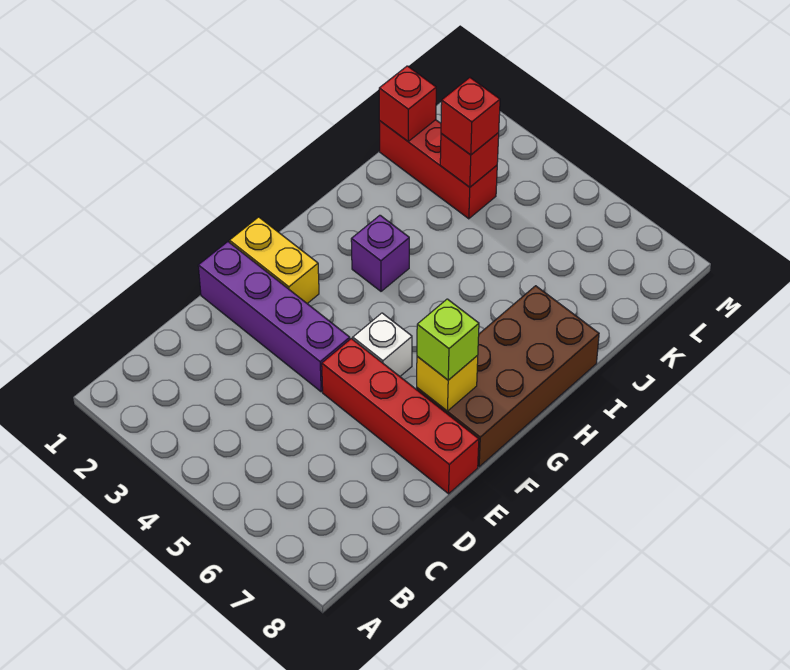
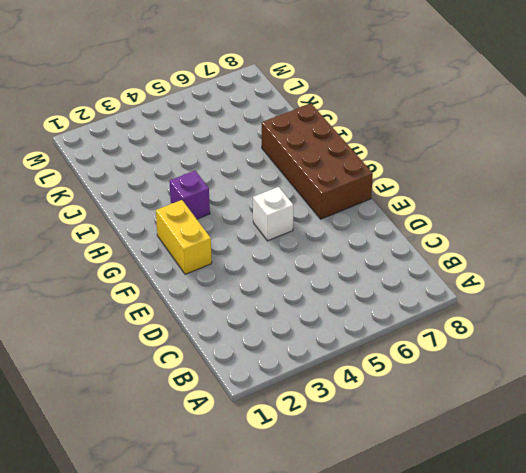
yellow brick F2:G2 level 1 -> yellow brick F1:F2 level 1
none -> purple brick E1:E4 level 1
none -> red brick E5:E8 level 1
none -> red brick K1:K3 level 1

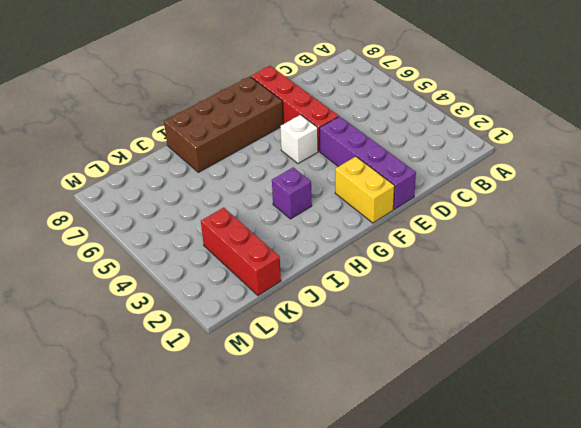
none -> yellow brick F7 level 2
none -> red brick K1 level 2
none -> red brick K3 level 2

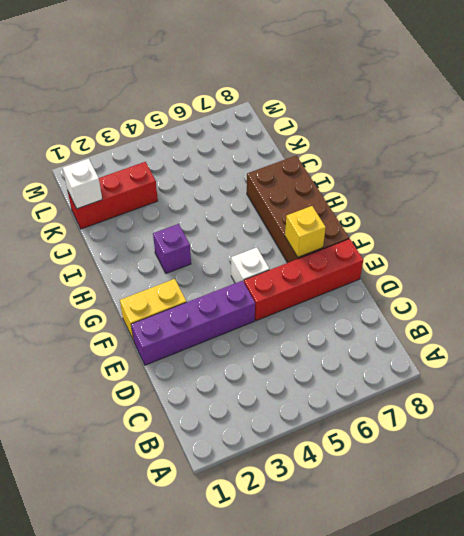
white brick K1 level 2 -> red brick K1 level 2
none -> red brick K3 level 2
none -> lime brick F7 level 3
none -> red brick K3 level 3

